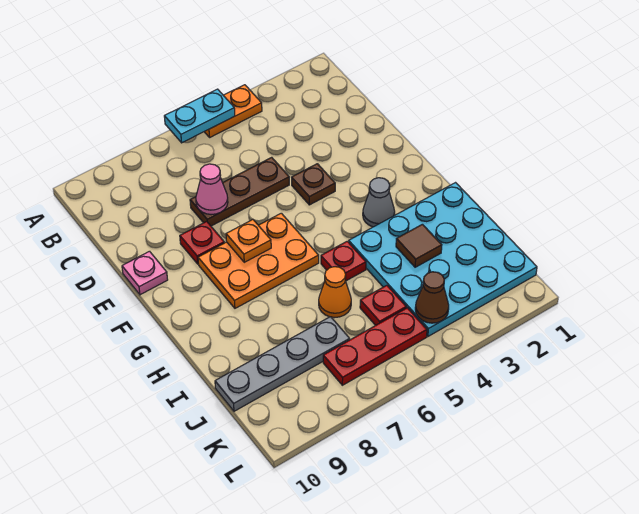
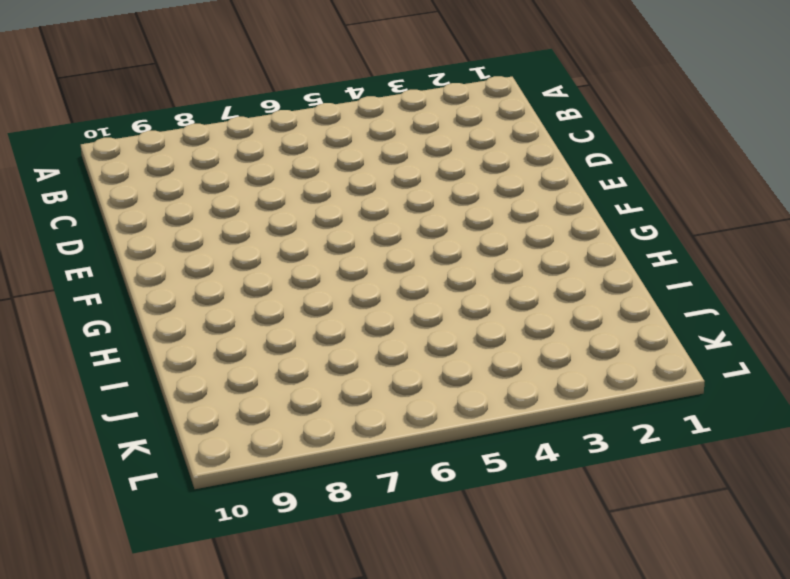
none -> orange plate A4:A5 level 1
none -> brown plate D5:D7 level 1
none -> brown plate E4 level 1

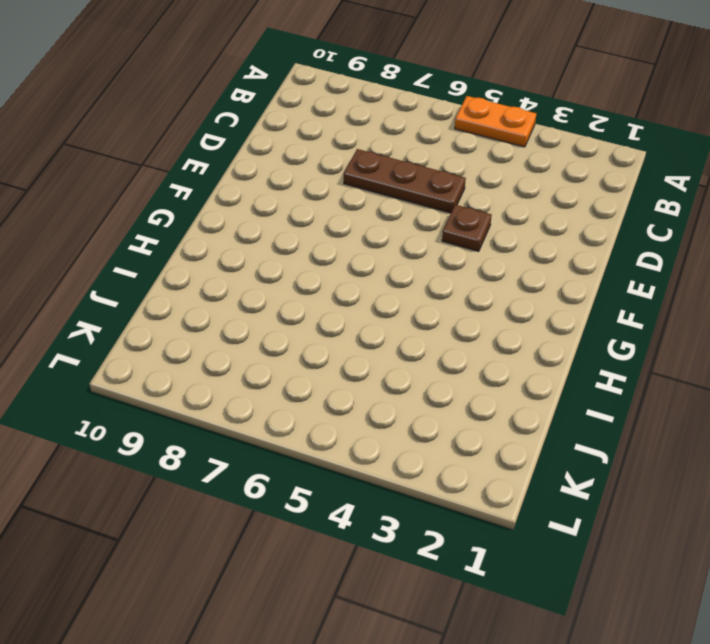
none -> red plate E8 level 1
none -> pink plate E10 level 1
none -> orange plate F6:G8 level 1

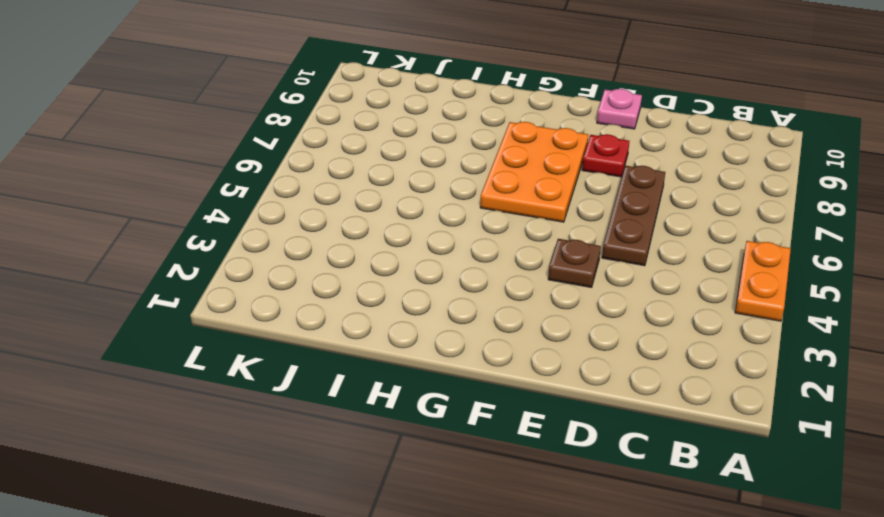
none -> grey cone G3 level 1
none -> cyan plate H1:K4 level 1
none -> red plate H5 level 1

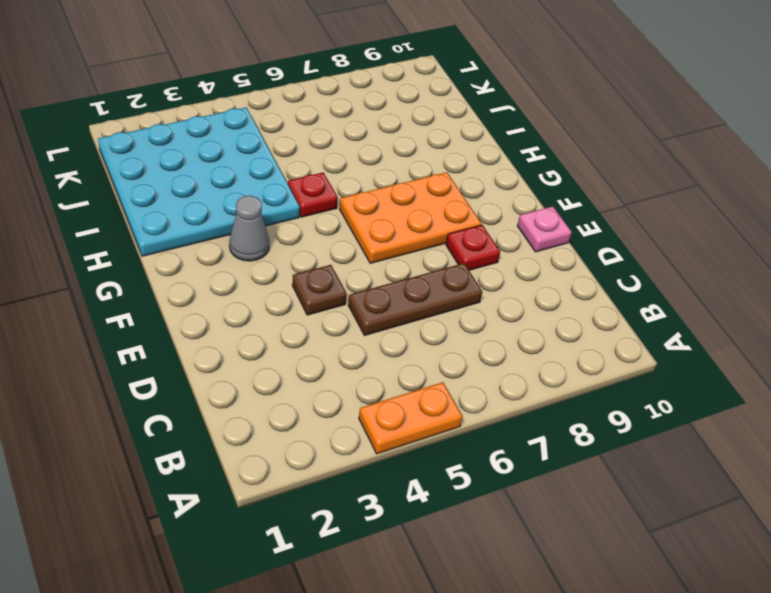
none -> orange cone I6 level 1
none -> red plate J5 level 1
none -> grey plate J7:J10 level 1

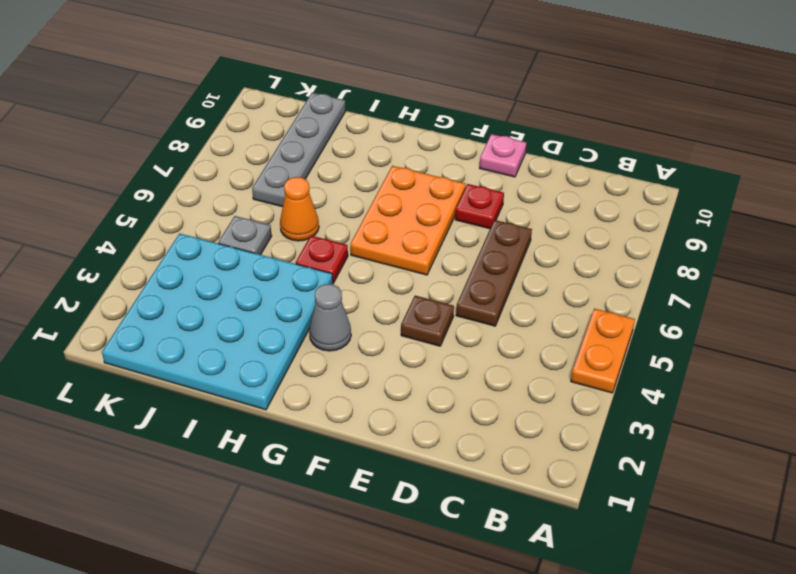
grey plate J5 level 1 -> red plate J5 level 1
none -> red plate K5:K7 level 1
none -> cyan plate A5:A6 level 2
none -> pink cone D7 level 2

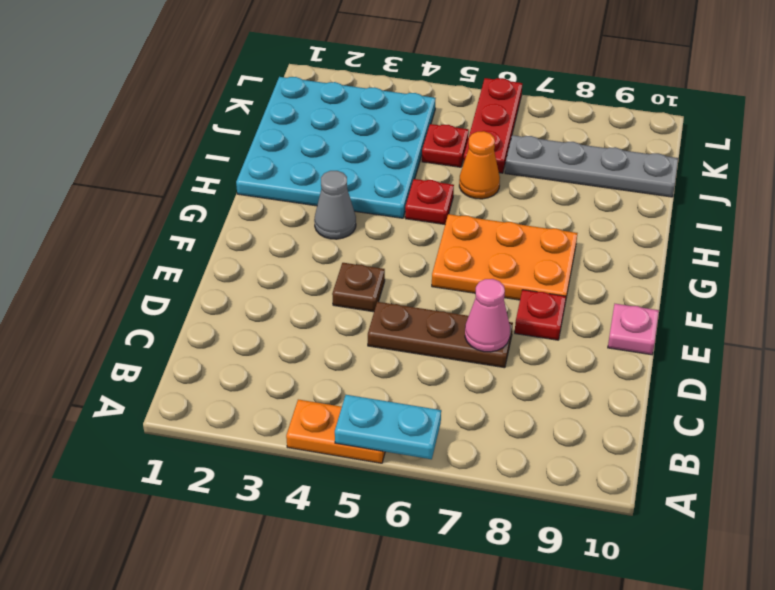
red plate J6:L6 level 1 -> red plate K5:K7 level 1
none -> orange plate F7 level 2
none -> brown tile I3 level 2
none -> brown cone K4 level 2

